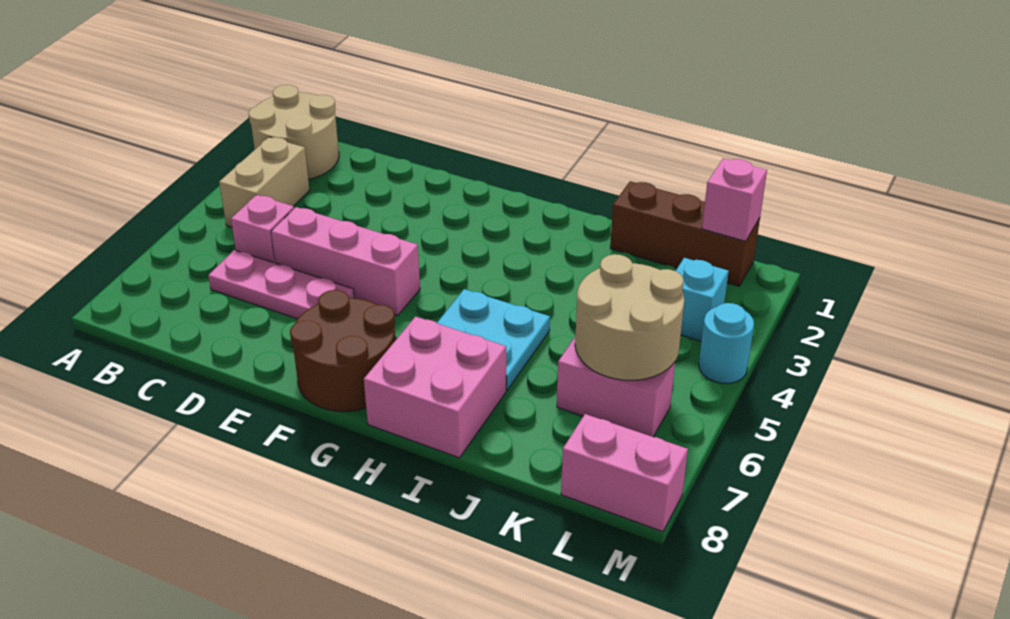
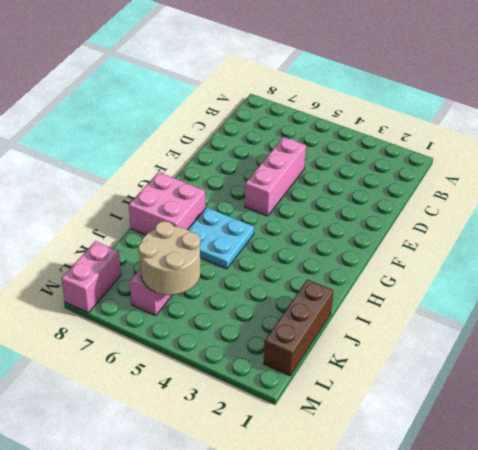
none -> tan round brick A1:B2 level 1
none -> tan brick B3:B4 level 1
none -> pink brick C5 level 1

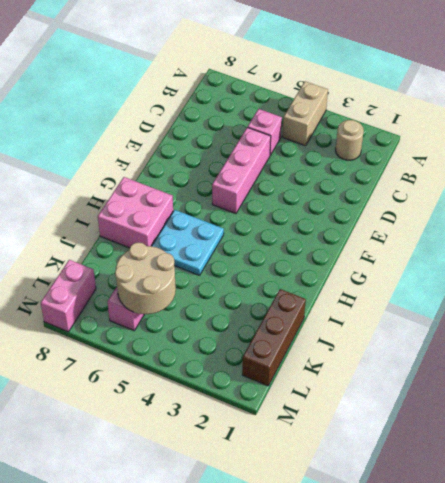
tan brick A4:B4 level 1 -> tan brick B3:B4 level 1
tan round brick B2 level 1 -> tan round brick A1:B2 level 1
none -> pink plate C6:E6 level 1
none -> brown round brick F7:G8 level 1
none -> cyan brick L3 level 1

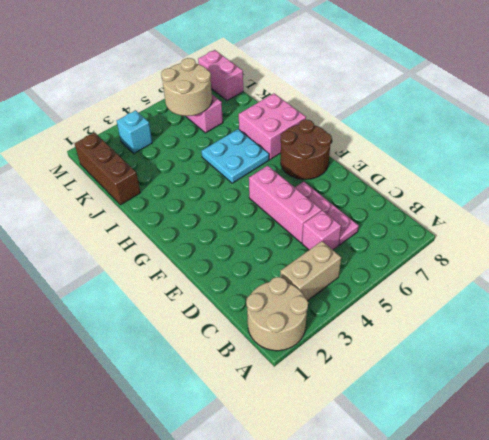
none -> cyan round brick M4 level 1
none -> pink brick L1 level 2

